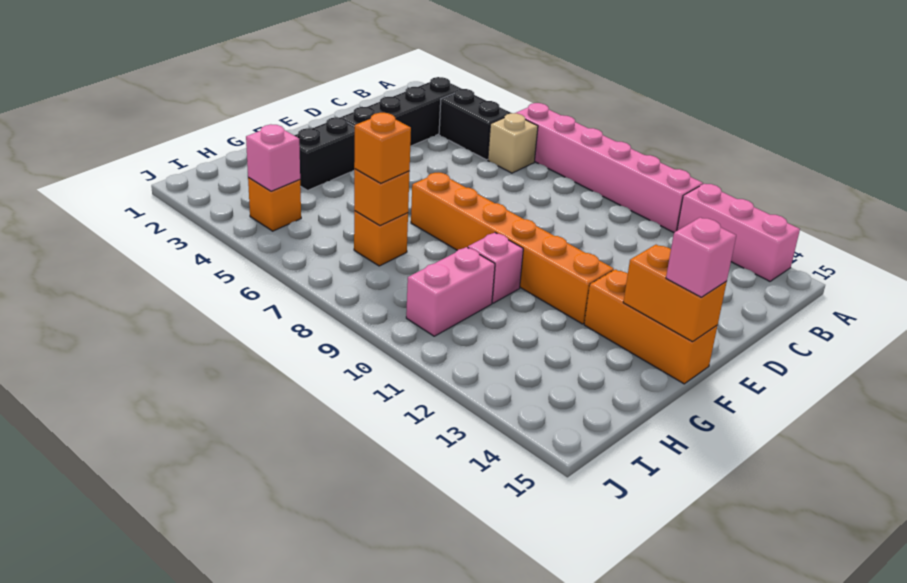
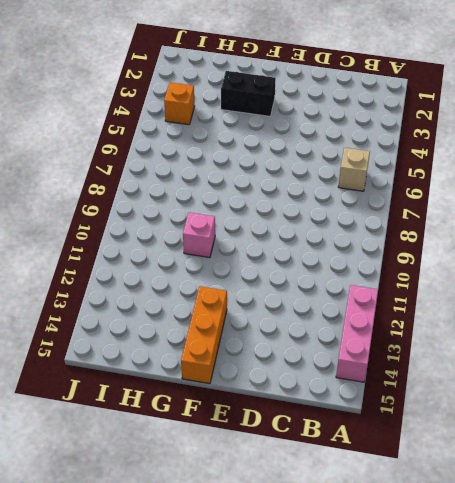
none -> pink brick A6:A11 level 1
none -> black brick B3:E3 level 1
none -> black brick B4:B5 level 1

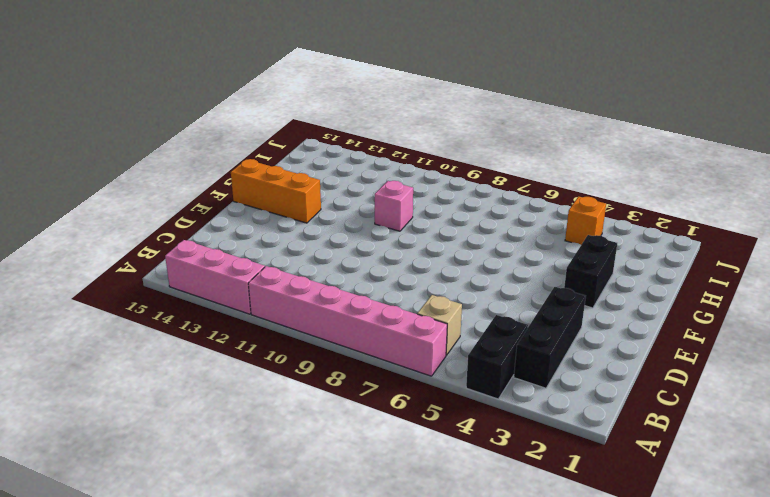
black brick A4:B4 level 1 -> black brick B4:B5 level 1
black brick B3:D3 level 1 -> black brick B3:E3 level 1
none -> orange brick F7:F12 level 1
none -> orange brick H7 level 1
none -> pink brick H10:I10 level 1

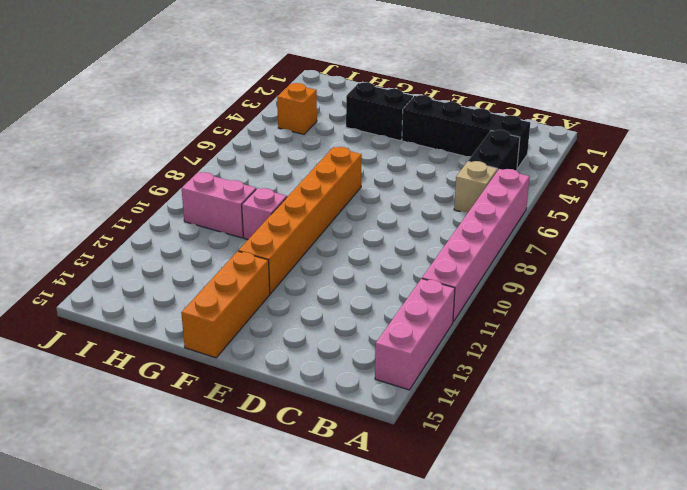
none -> orange brick H7 level 1
none -> orange brick F14:F15 level 2
none -> orange brick H7 level 2

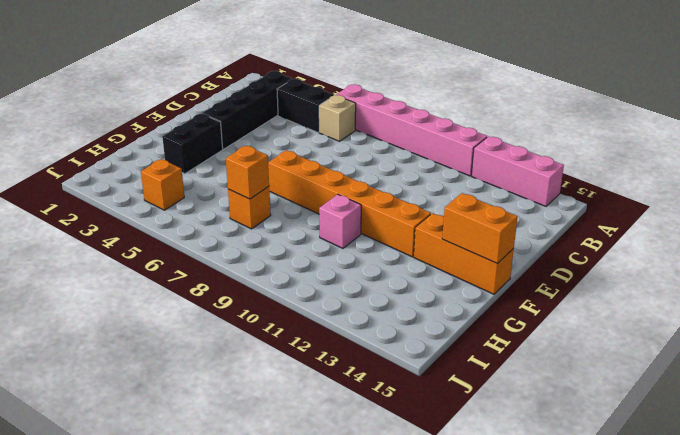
none -> pink brick H10:I10 level 1
none -> pink brick I4 level 2
none -> pink brick F15 level 3

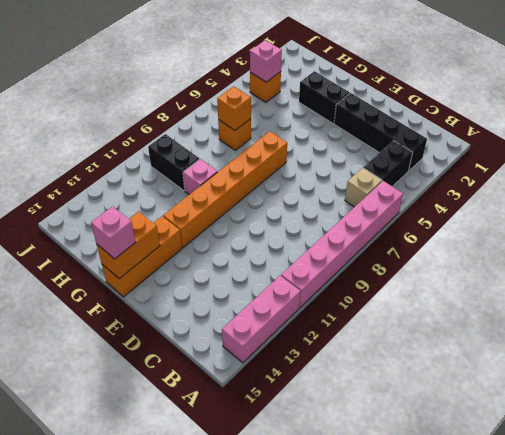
black brick H10:I10 level 1 -> pink brick H10:I10 level 1
none -> orange brick H7 level 3

